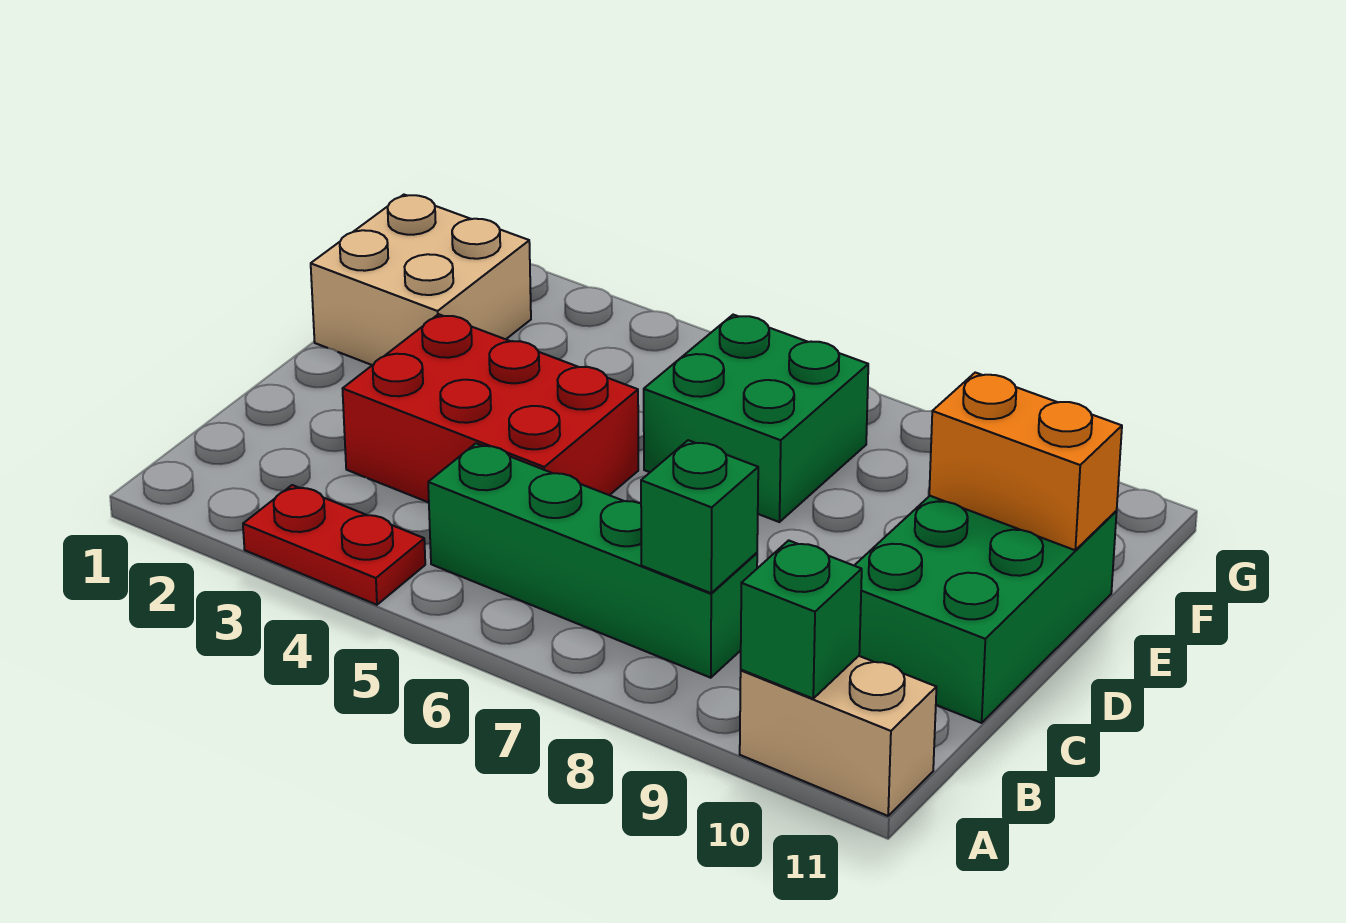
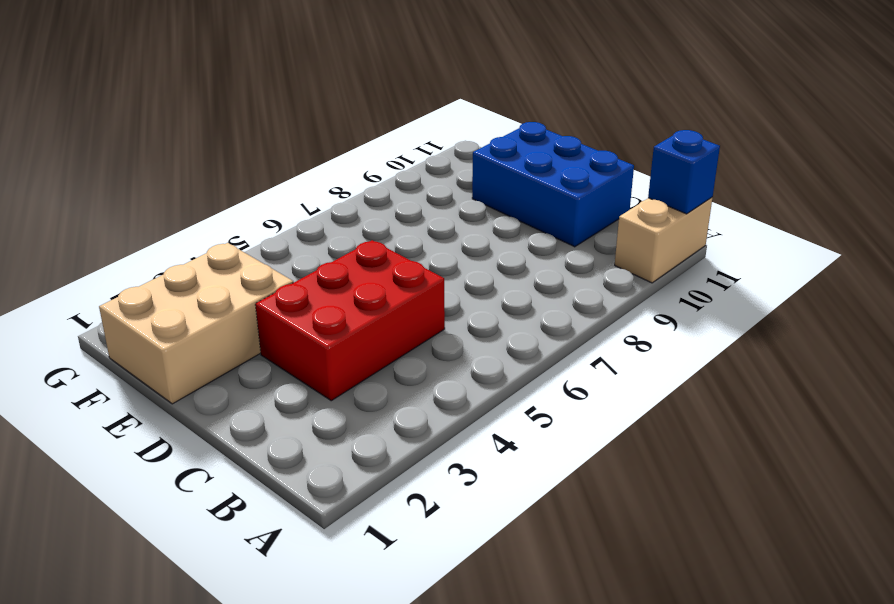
blue brick A11 level 2 -> none
blue brick C10:E11 level 1 -> green brick C10:E11 level 1
tan brick E1:F3 level 1 -> tan brick E1:F2 level 1
none -> red plate A3:A4 level 1
none -> green brick B5:B8 level 1

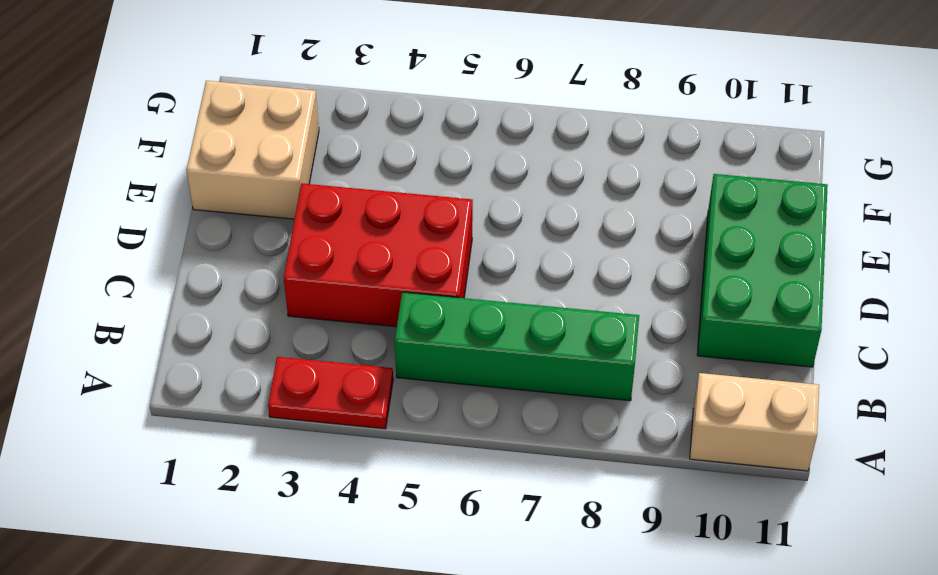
none -> green brick E6:F7 level 1
none -> green brick A10 level 2

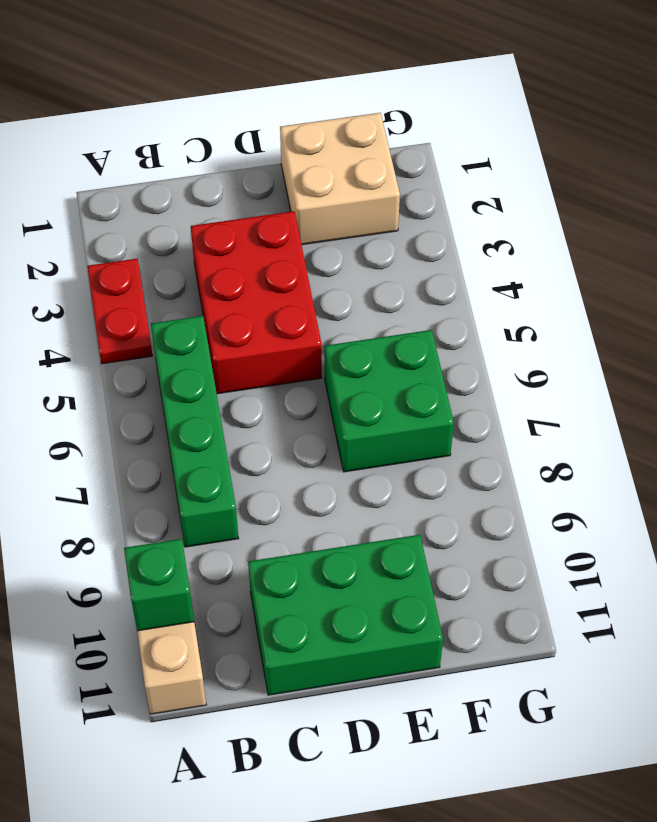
none -> green brick B8 level 2
none -> orange brick E10:E11 level 2

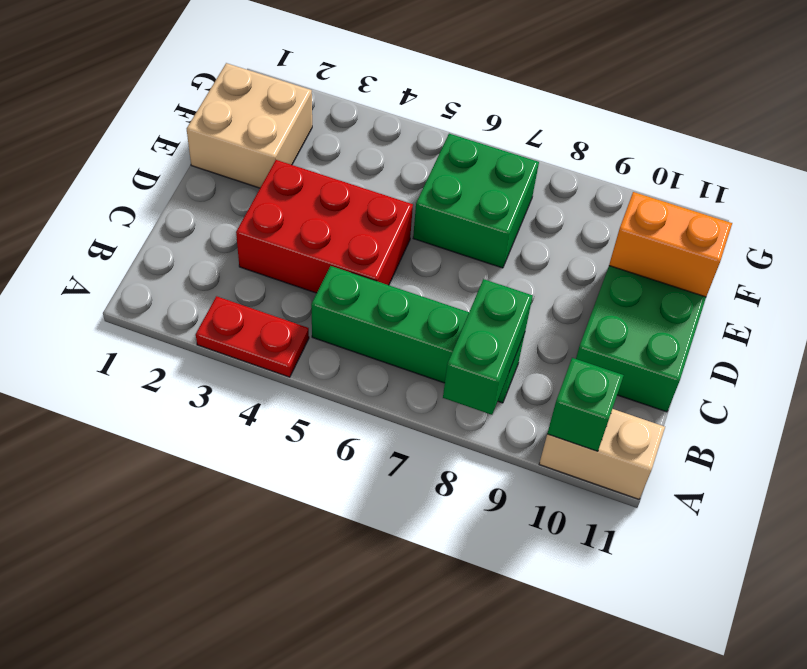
green brick A8:B8 level 2 -> green brick B8 level 2

